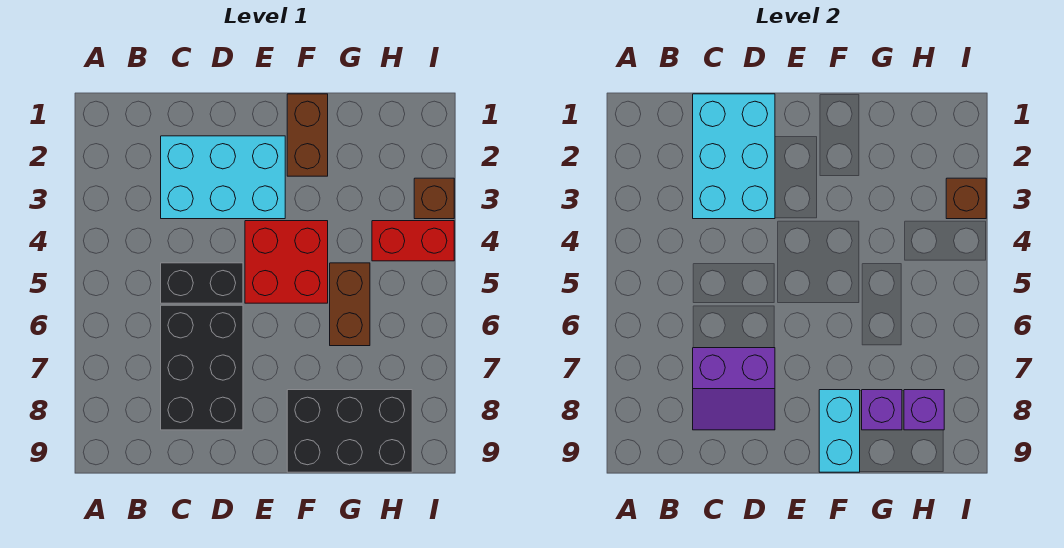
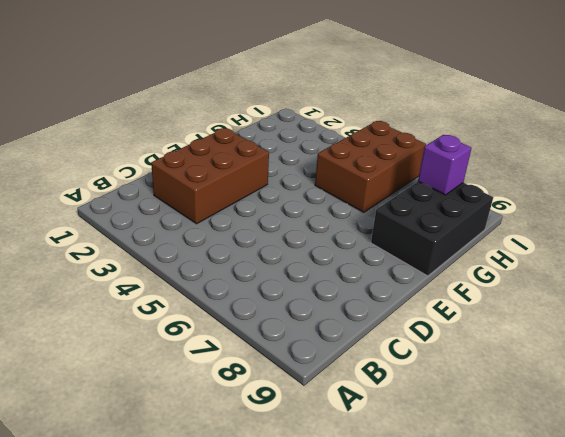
brown brick C2:E3 level 1 -> cyan brick C2:E3 level 1
brown brick G5:I6 level 1 -> brown brick G5:G6 level 1
none -> black brick C5:D5 level 1
none -> black brick C6:D8 level 1
none -> red brick E4:F5 level 1

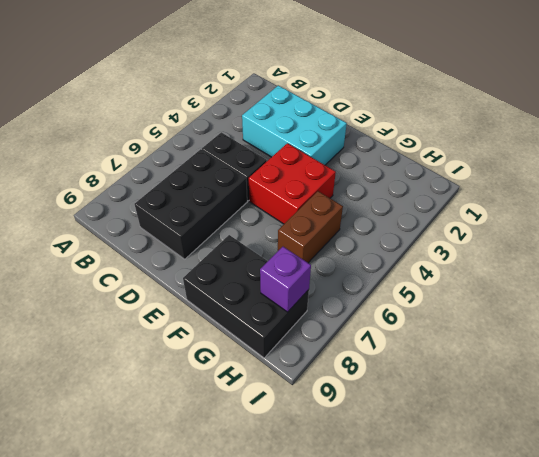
none -> brown brick F1:F2 level 1
none -> red brick H4:I4 level 1
none -> brown brick I3 level 1

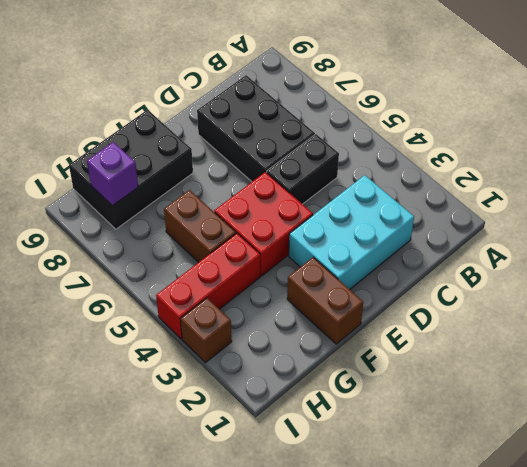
red brick G4:I4 level 1 -> red brick H4:I4 level 1
none -> cyan brick C1:D3 level 2
none -> purple slope C7:D8 level 2 top 7
none -> cyan brick F8:F9 level 2

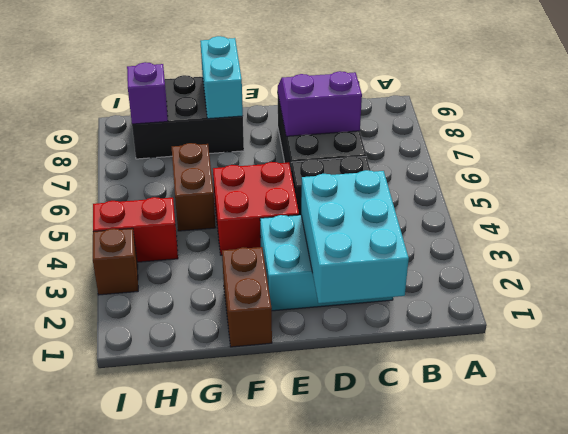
none -> purple brick G8 level 2
none -> brown brick I3 level 2

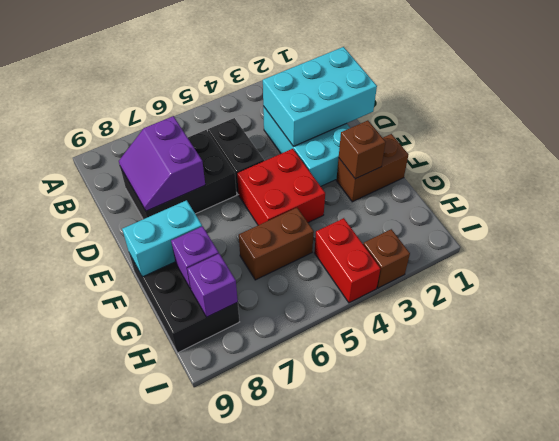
brown brick F2 level 2 -> brown brick I3 level 2

